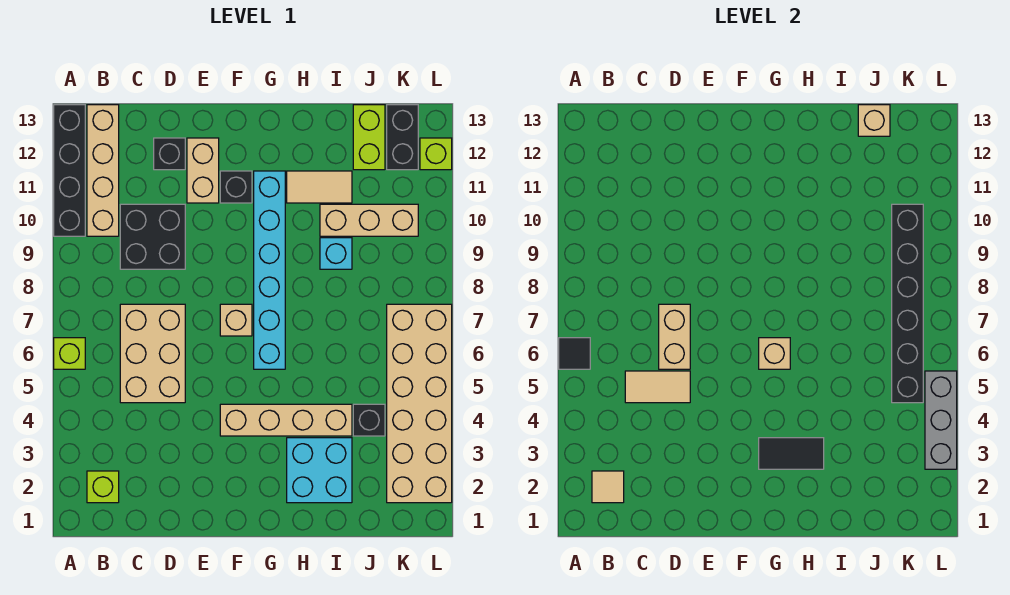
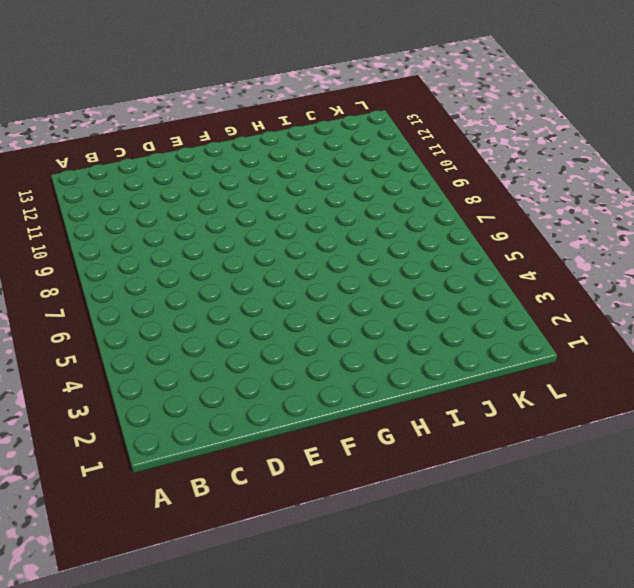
none -> lime brick A6 level 1
none -> black brick A10:A13 level 1
none -> lime brick B2 level 1
none -> tan brick B10:B13 level 1

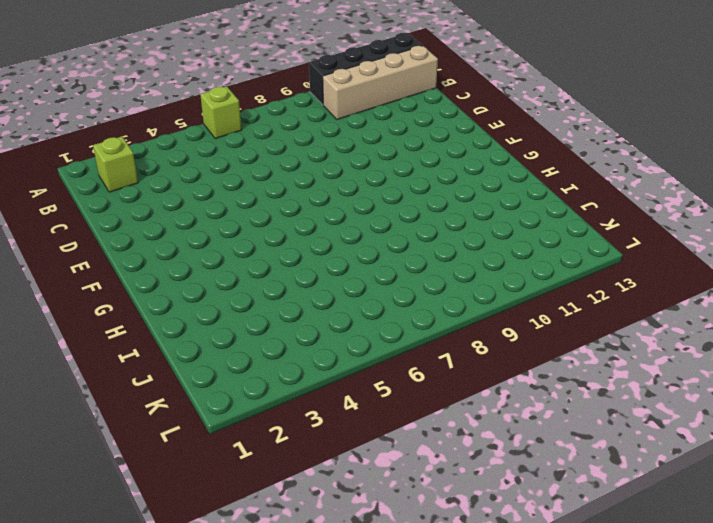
none -> tan brick C5:D7 level 1
none -> black brick C9:D10 level 1
none -> black brick D12 level 1
none -> tan brick E11:E12 level 1

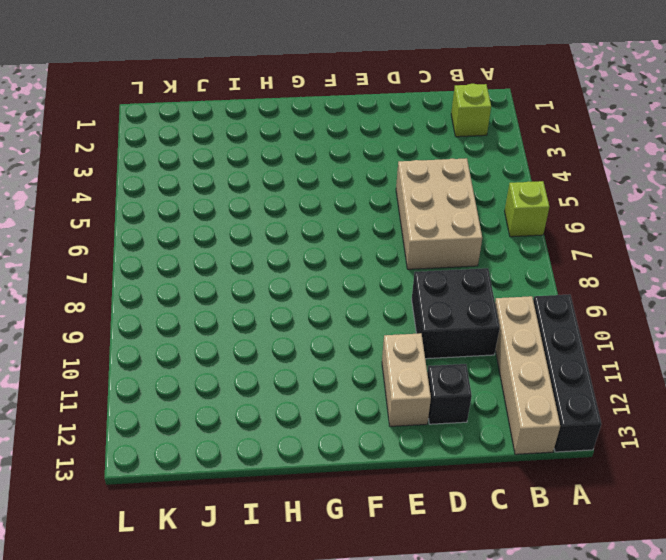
none -> tan brick F4:I4 level 1
none -> tan brick F7 level 1
none -> black brick F11 level 1
none -> cyan brick G6:G11 level 1

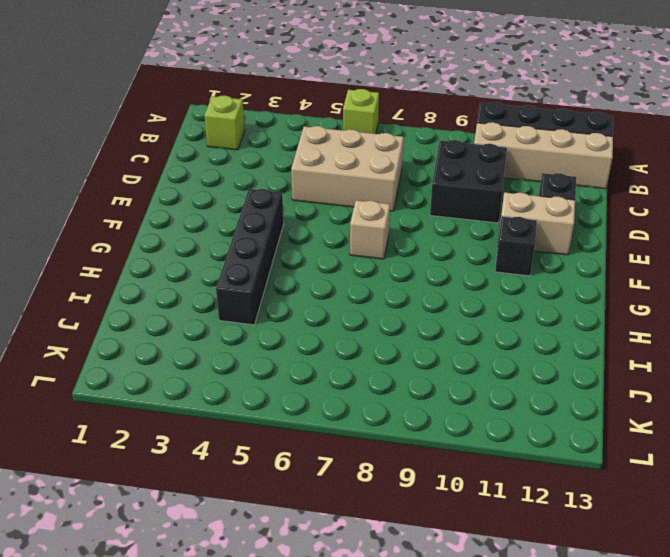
black brick F4:I4 level 1 -> tan brick F4:I4 level 1
none -> cyan brick G6:G11 level 1
none -> cyan brick H2:I3 level 1
none -> tan tile H11:I11 level 1
none -> cyan brick I9 level 1

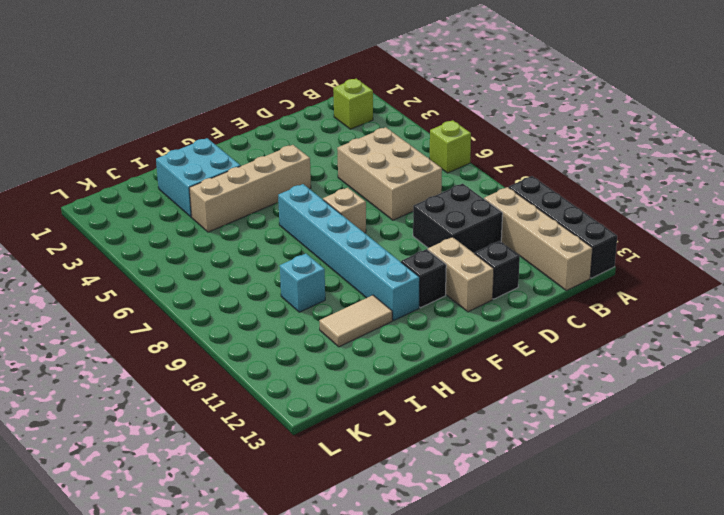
none -> tan brick I10:K10 level 1
none -> black brick J4 level 1
none -> lime brick J12:J13 level 1
none -> tan brick K2:L7 level 1

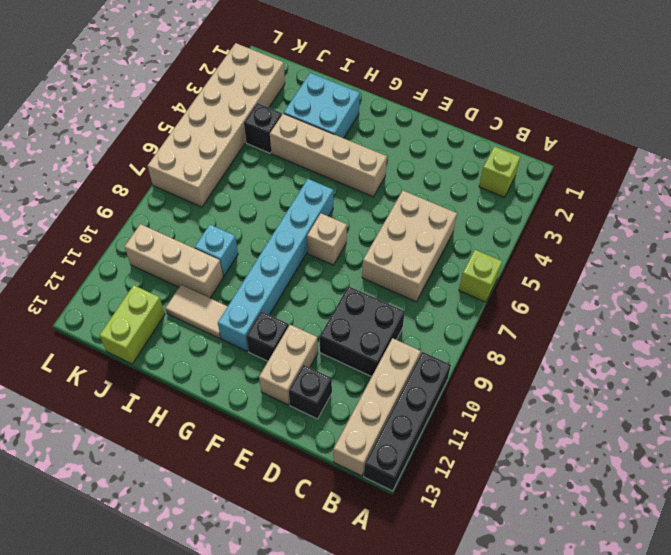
none -> black brick K12:K13 level 1
none -> lime brick L12 level 1
none -> black tile A6 level 2
none -> tan tile B2 level 2

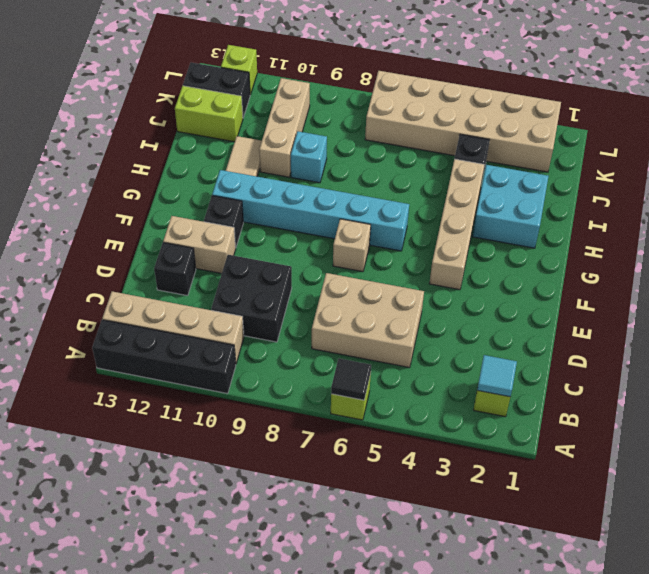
cyan tile B2 level 2 -> tan tile B2 level 2
none -> tan tile C5:D5 level 2
none -> tan brick D6:D7 level 2
none -> black tile G3:H3 level 2
none -> tan brick G6 level 2

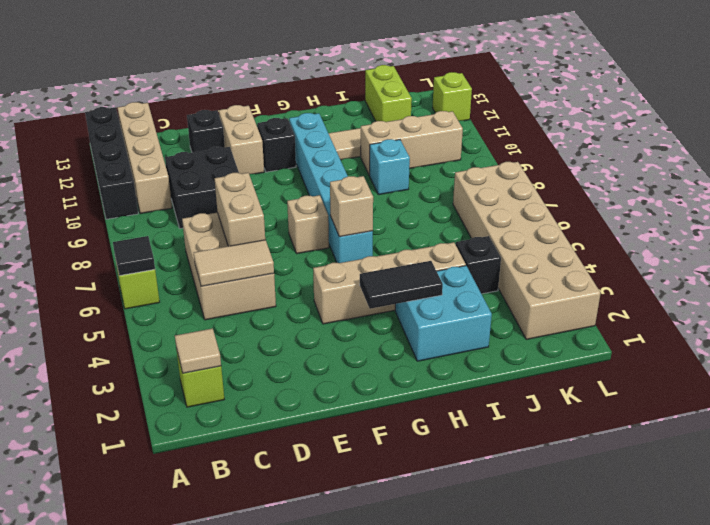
none -> black brick K12:K13 level 1
none -> tan brick J13 level 2
none -> black brick K5:K10 level 2
none -> grey brick L3:L5 level 2

